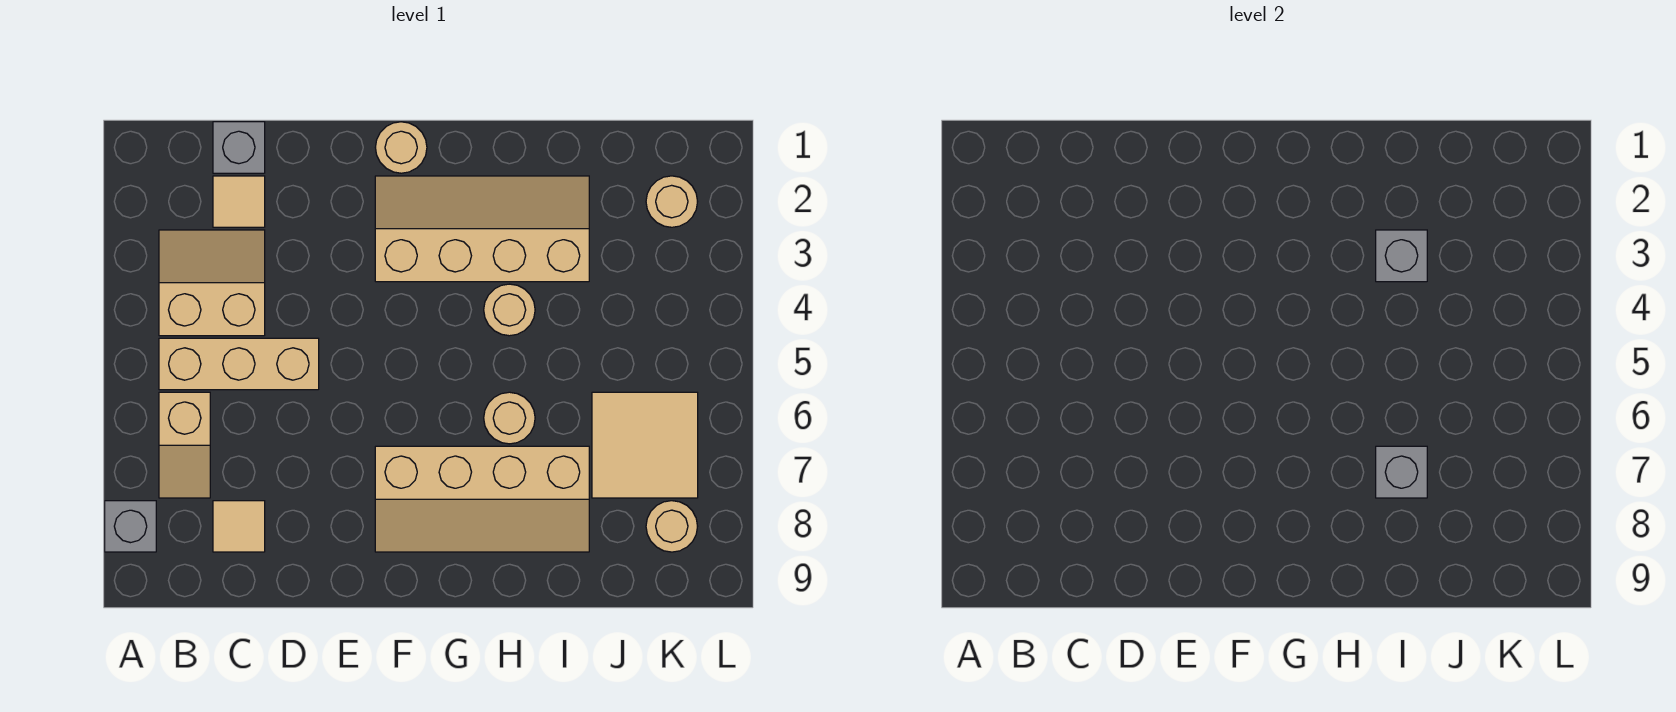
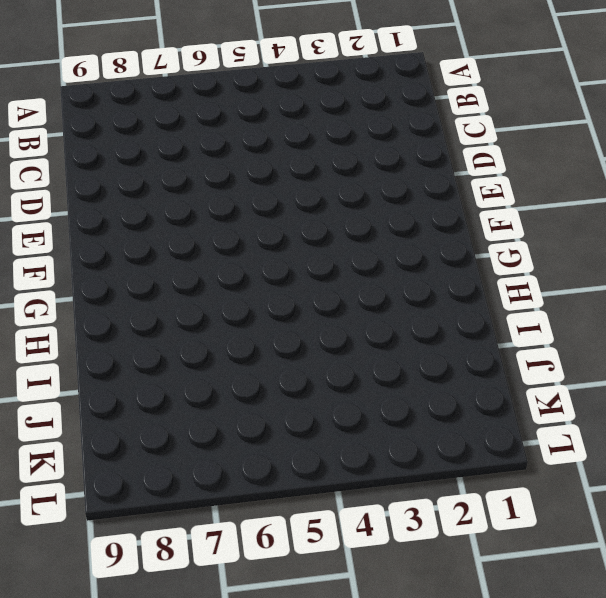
none -> grey brick A8 level 1
none -> tan slope B3:C4 level 1 top 4
none -> tan brick B5:D5 level 1

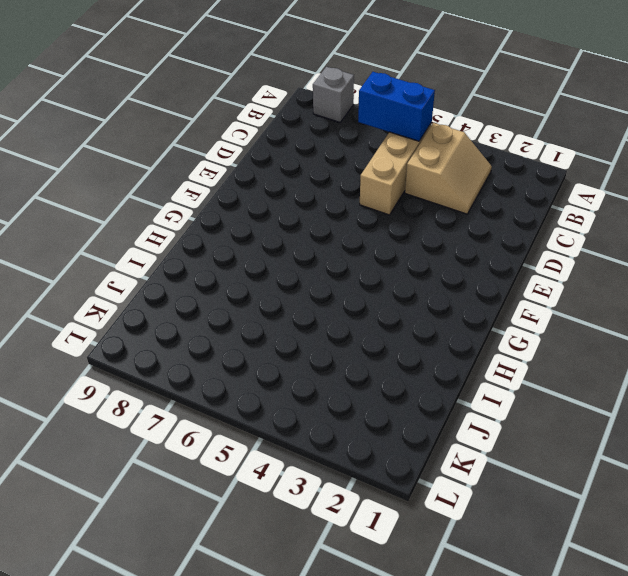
blue brick B5:B6 level 2 -> none
none -> tan slope B6:B7 level 1 top 6
none -> grey brick C1 level 1
none -> tan tile C2 level 1

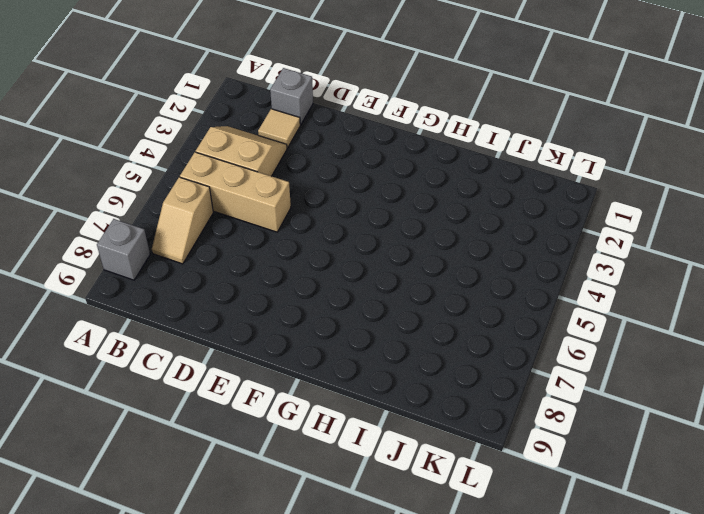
none -> tan tile C8 level 1
none -> tan round brick F1 level 1
none -> tan slope F2:I3 level 1 top 3

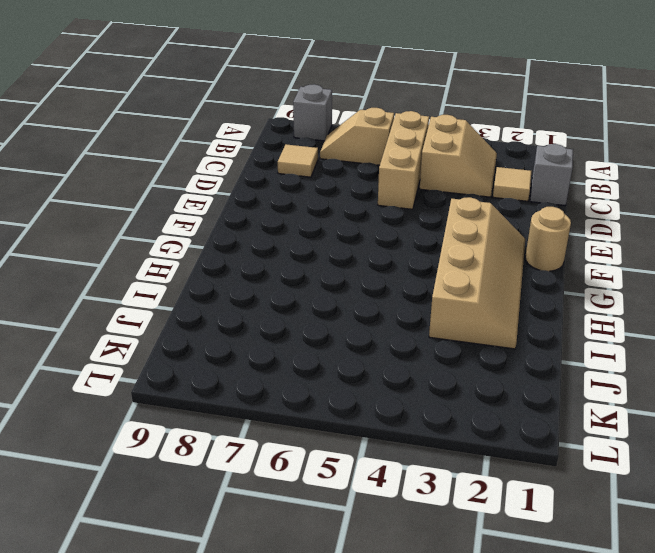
none -> tan slope F7:I8 level 1 top 7
none -> tan round brick H4 level 1
none -> tan round brick H6 level 1

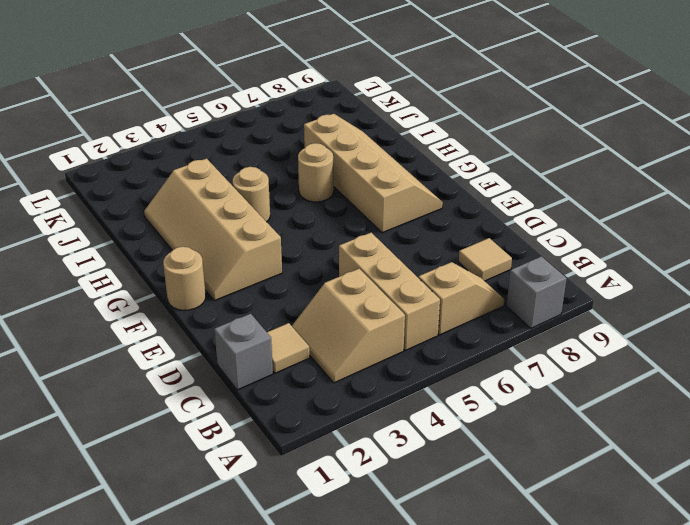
none -> tan tile J6:K7 level 1
none -> tan round brick K2 level 1
none -> tan round brick K8 level 1

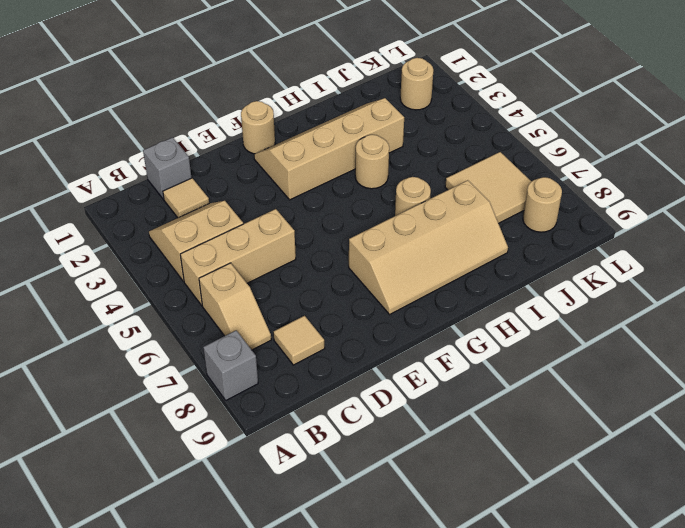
none -> grey brick I3 level 2
none -> grey brick I7 level 2

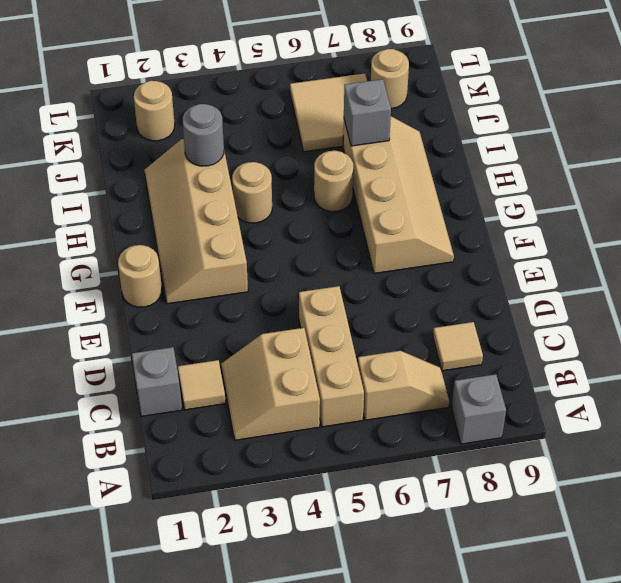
grey round brick I3 level 2 -> grey brick I3 level 2

